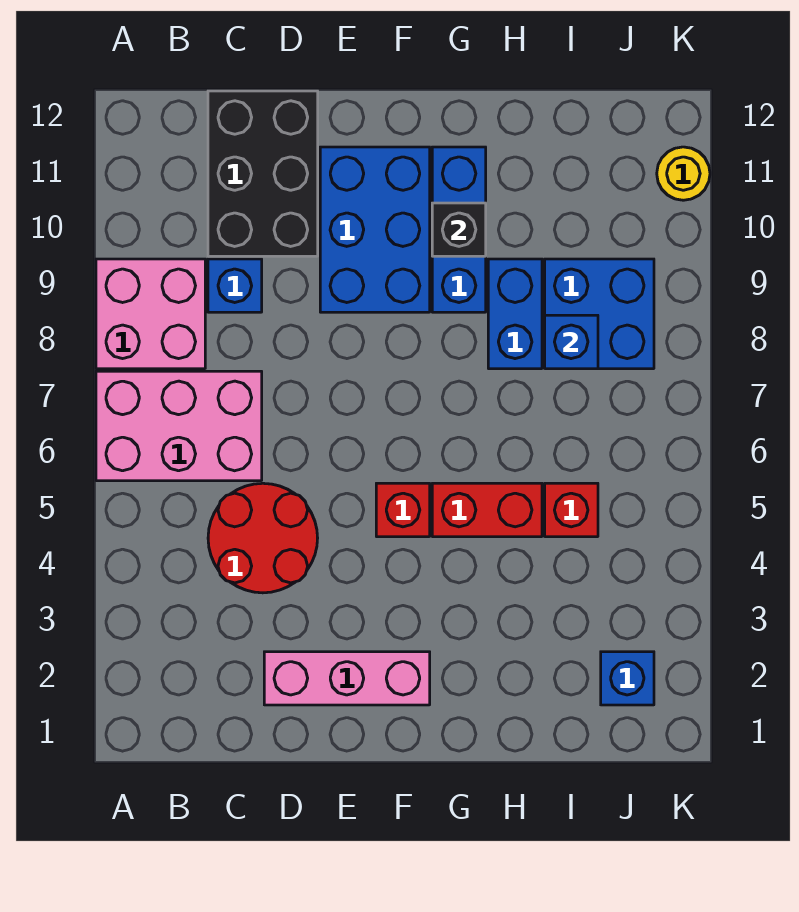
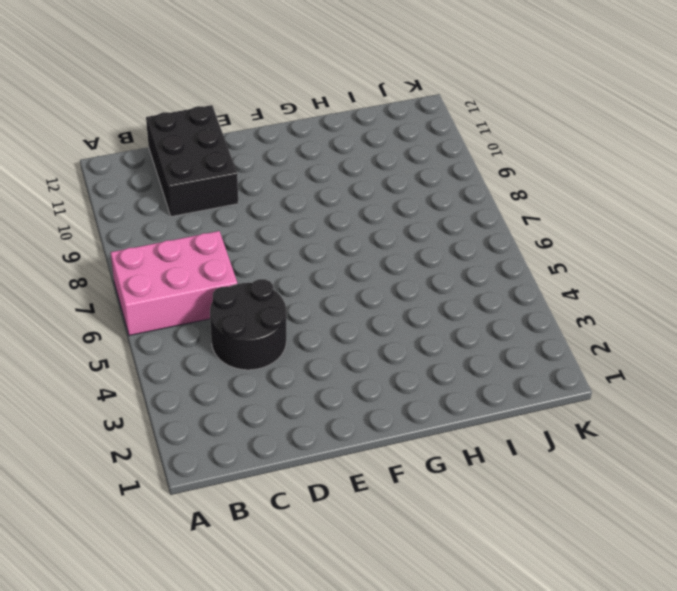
black round brick C4:D5 level 1 -> red round brick C4:D5 level 1
none -> pink brick A8:B9 level 1
none -> blue brick C9 level 1
none -> pink brick D2:F2 level 1

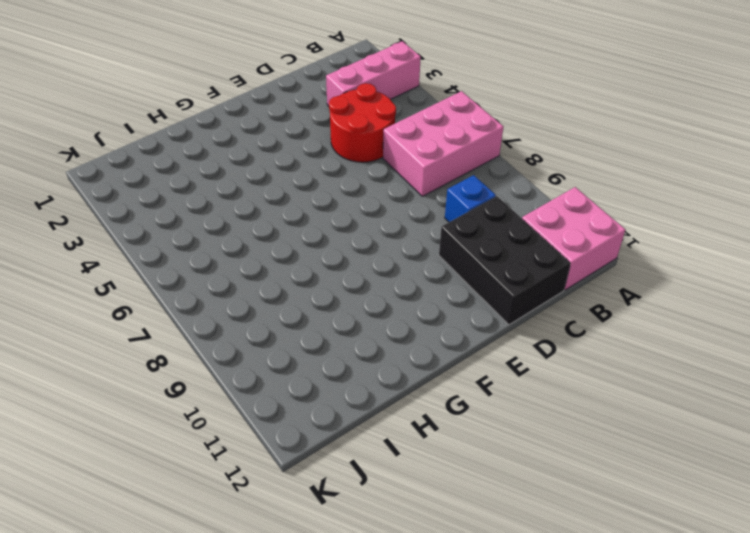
pink brick A3:C3 level 1 -> pink brick D2:F2 level 1
pink brick A11:B12 level 1 -> pink brick A8:B9 level 1
none -> blue brick E9:F11 level 1
none -> red brick F5 level 1
none -> red brick G5:H5 level 1

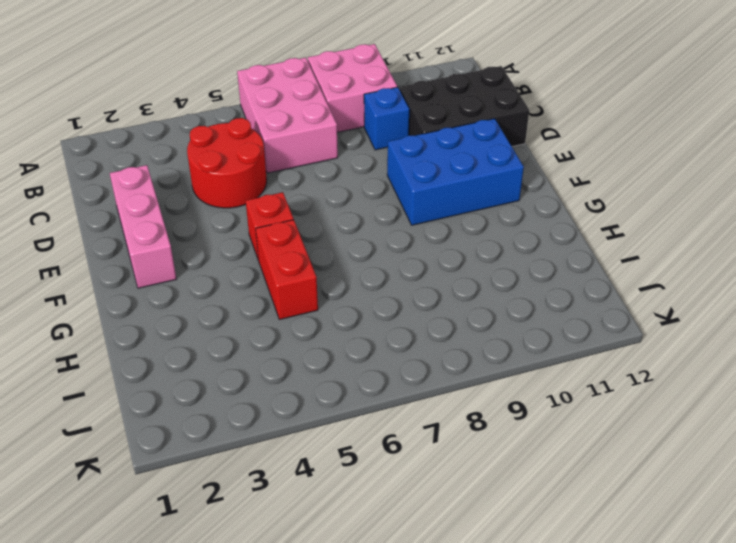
none -> blue brick G9:G11 level 1
none -> blue brick H8:H9 level 1
none -> red brick I5 level 1

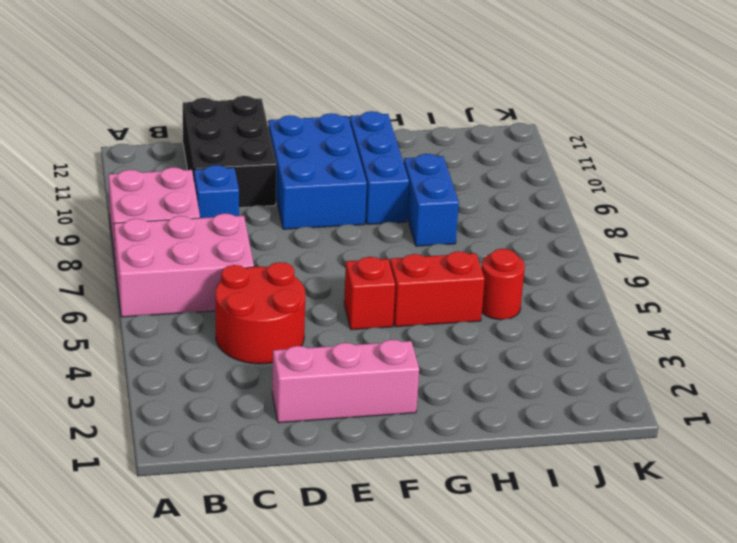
red round brick I5 level 1 -> red brick I5 level 1
none -> blue brick I8:J9 level 1
none -> blue brick J2 level 1
none -> yellow round brick K11 level 1

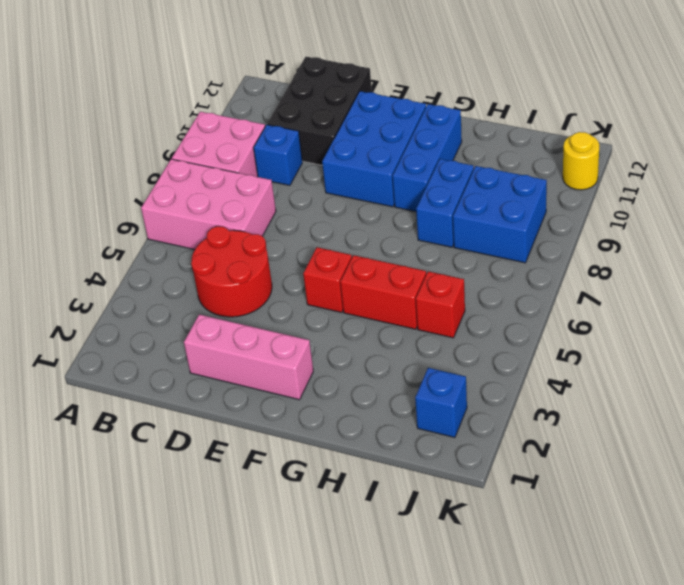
none -> black brick G10 level 2
none -> blue brick I8 level 2

